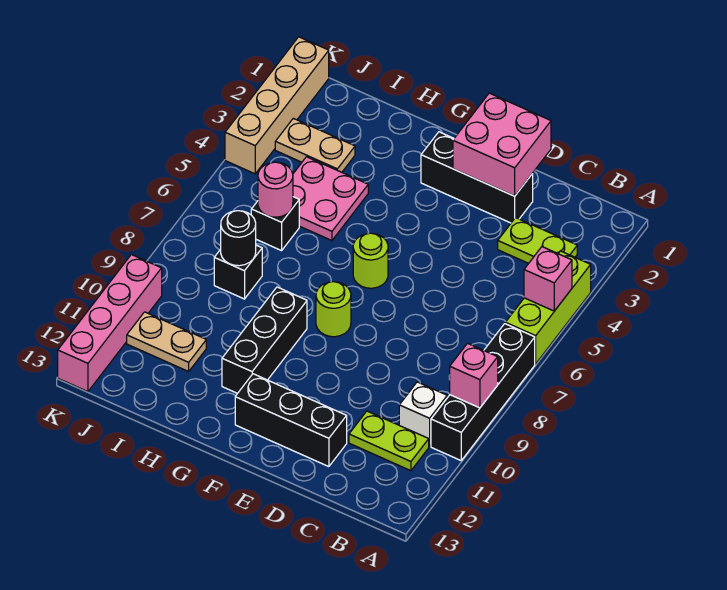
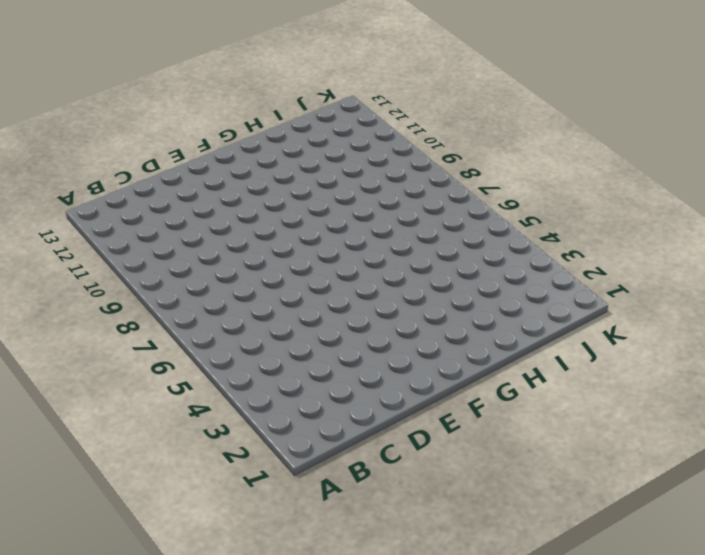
none -> lime brick A4:A6 level 1
none -> black brick A7:A10 level 1
none -> lime plate B3:C3 level 1

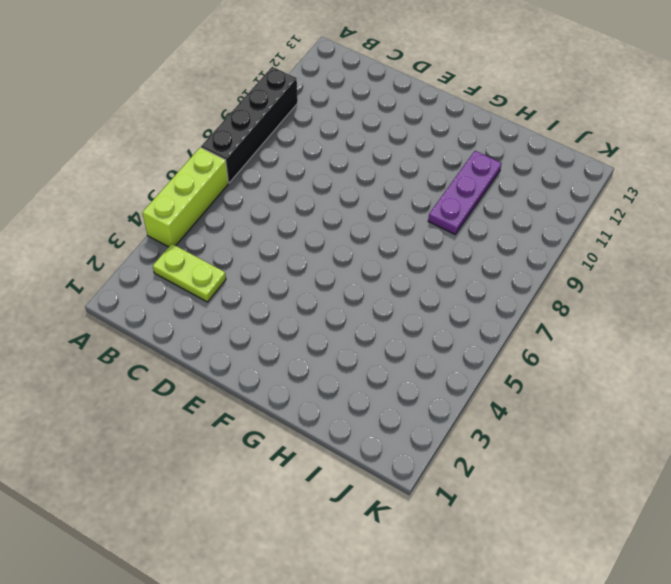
purple plate H9:H11 level 1 -> none
none -> white brick B10 level 1
none -> lime plate B11:C11 level 1
none -> black brick D2:F2 level 1

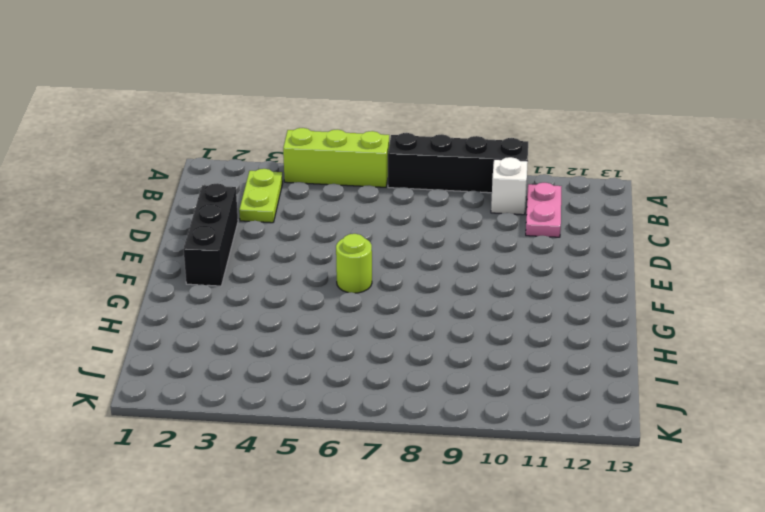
pink plate B11:C11 level 1 -> lime plate B11:C11 level 1
none -> black brick D12:F12 level 1
none -> lime round brick F8 level 1
none -> black brick G9:G11 level 1

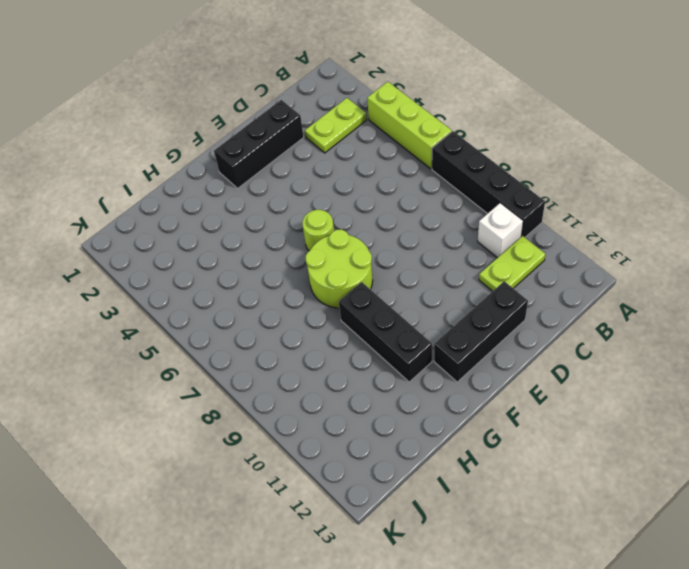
lime round brick F7:G8 level 1 -> lime round brick F8 level 1
none -> pink plate H4:I5 level 1
none -> tan plate I3:J3 level 1
none -> black brick I6 level 1

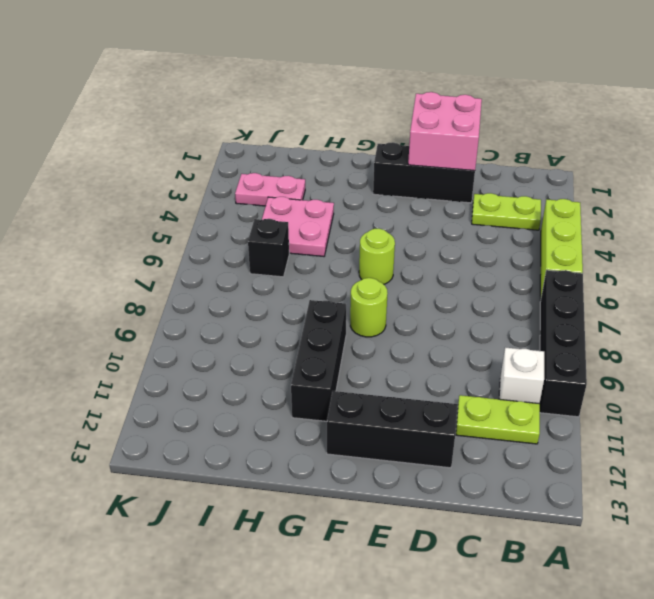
pink plate I3:J3 level 1 -> tan plate I3:J3 level 1
none -> black brick I8 level 1
none -> tan plate I11:J11 level 1
none -> tan brick K1:K4 level 1

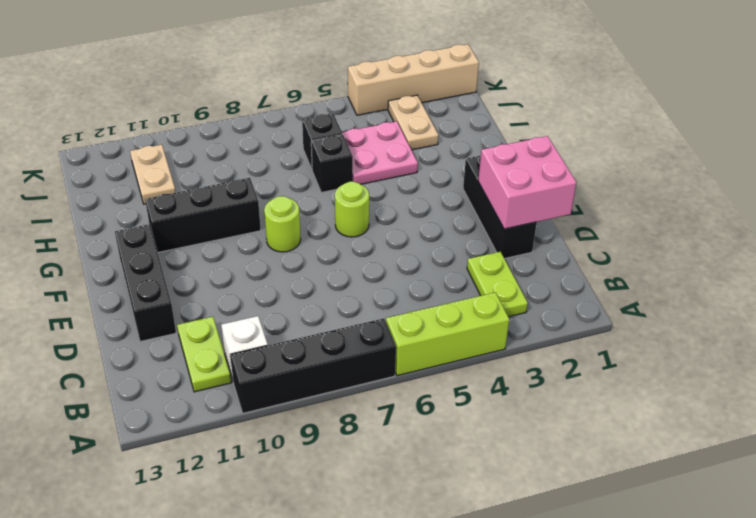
black brick H6 level 1 -> black brick I8 level 1
none -> pink brick K10:K13 level 1
none -> pink brick A5 level 2
none -> pink brick A9 level 2

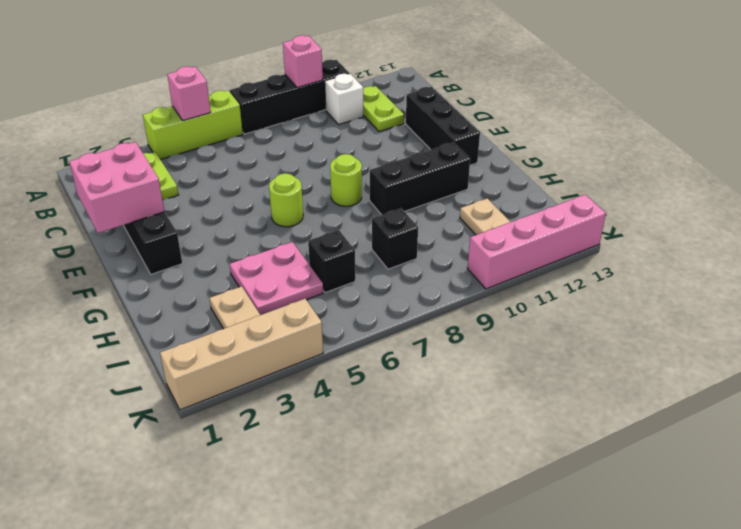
none -> pink round brick I6 level 2
none -> black round brick I8 level 2

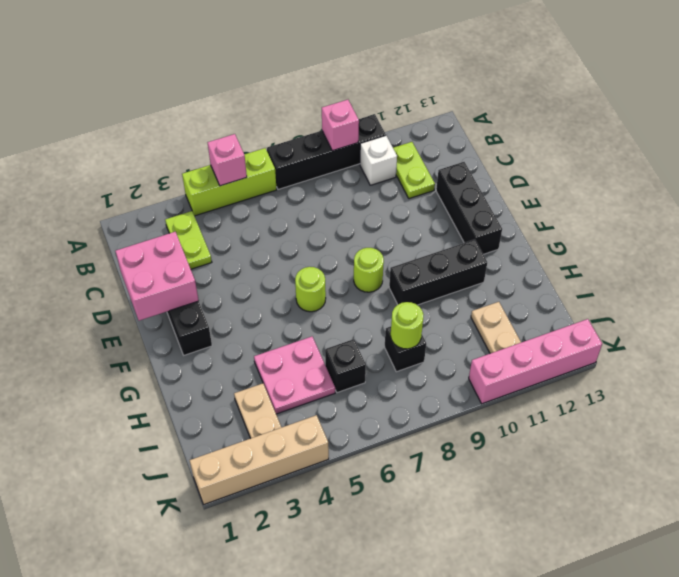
lime round brick I8 level 2 -> black round brick I8 level 2
none -> pink round brick I6 level 2

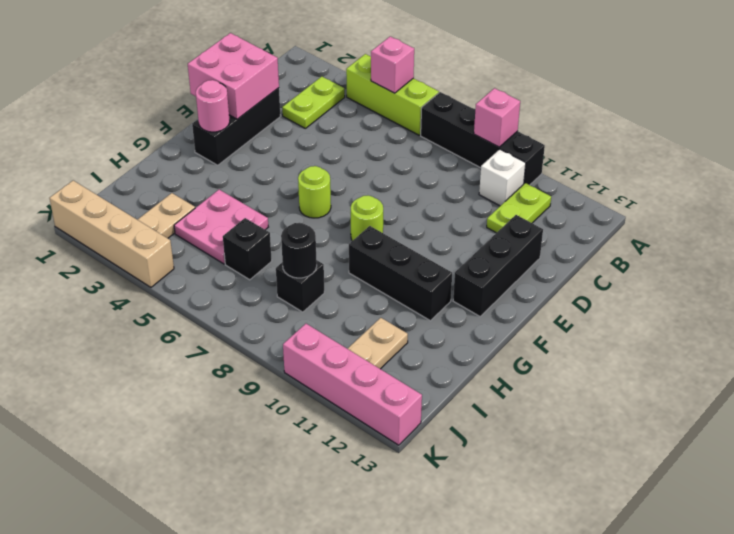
pink round brick F2 level 2 -> pink round brick I6 level 2

